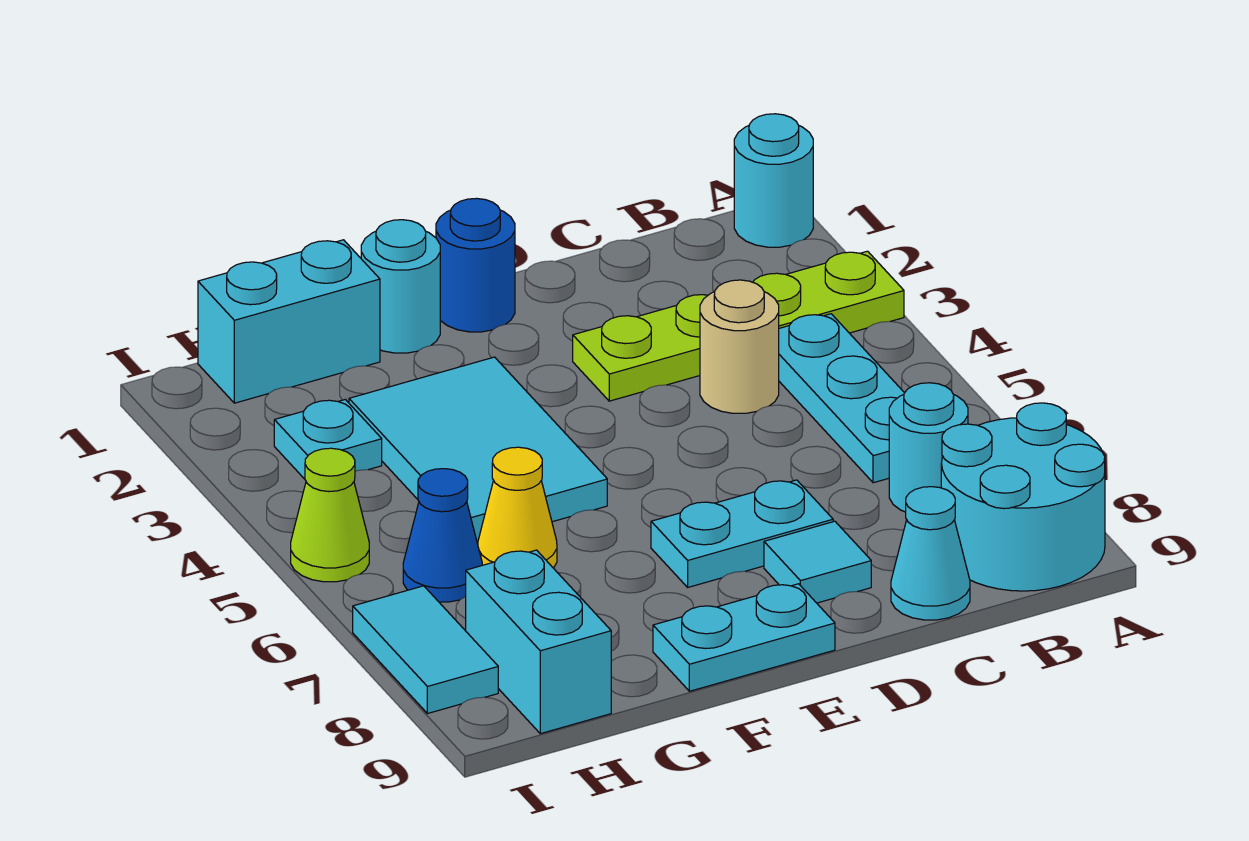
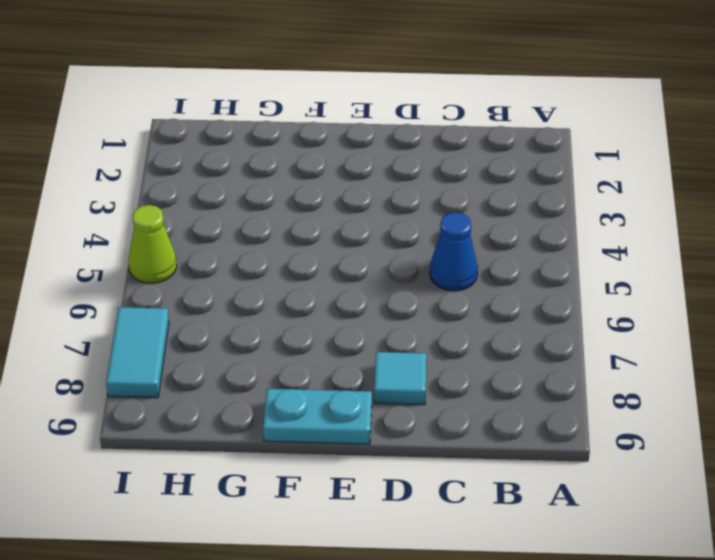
blue cone C5 level 1 -> blue cone H6 level 1
none -> cyan round brick A1 level 1
none -> lime plate A3:D3 level 1
none -> cyan round brick A8:B9 level 1

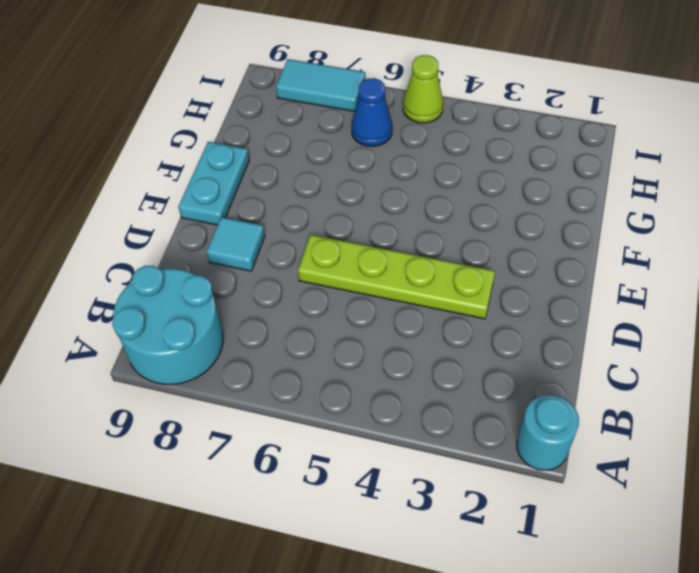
lime plate D3:D6 level 1 -> lime plate A3:D3 level 1
none -> cyan plate B4:B6 level 1
none -> cyan round brick B7 level 1
none -> tan round brick C4 level 1

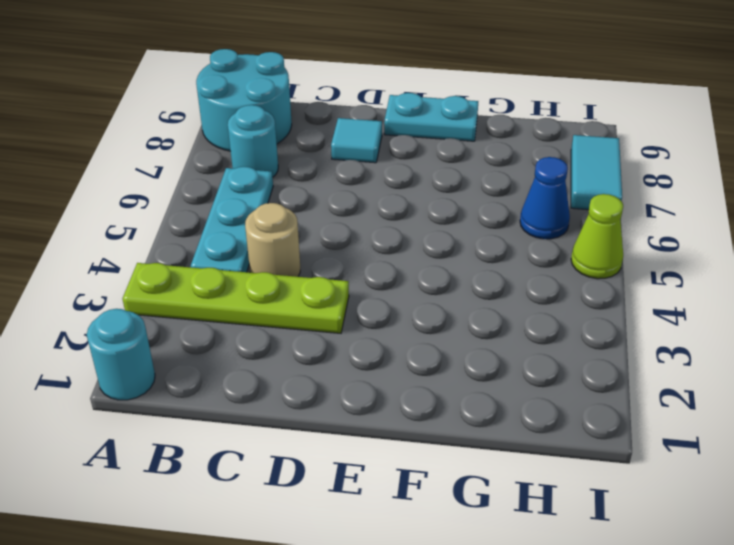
none -> cyan cone C9 level 1
none -> cyan plate D7:E7 level 1
none -> blue round brick E1 level 1

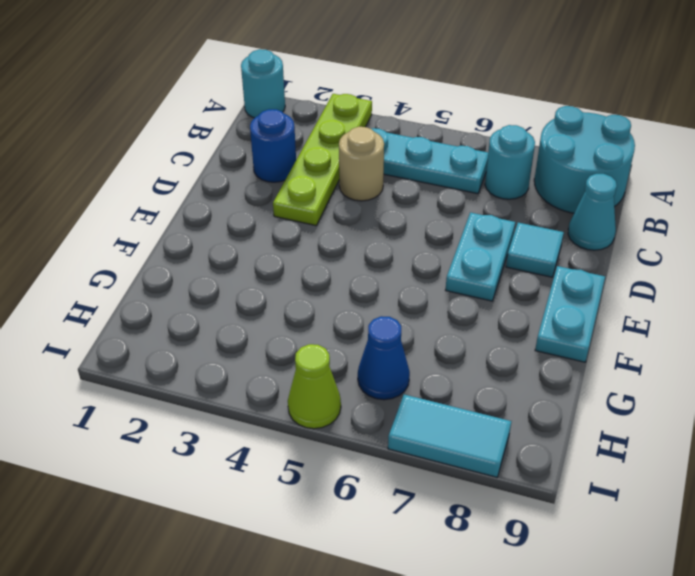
blue round brick C2 level 1 -> blue round brick E1 level 1
none -> cyan round brick F1 level 1
none -> cyan tile F3:G5 level 1
none -> cyan brick G1:H1 level 1

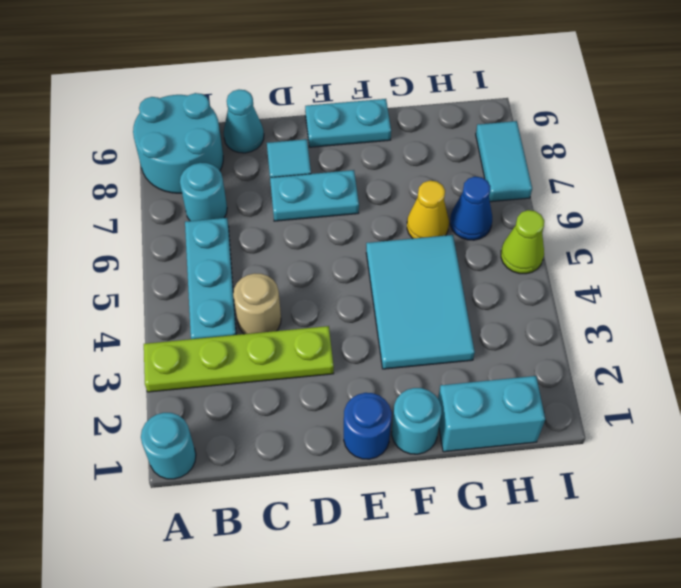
none -> cyan plate H3 level 1
none -> cyan brick H8:H9 level 1

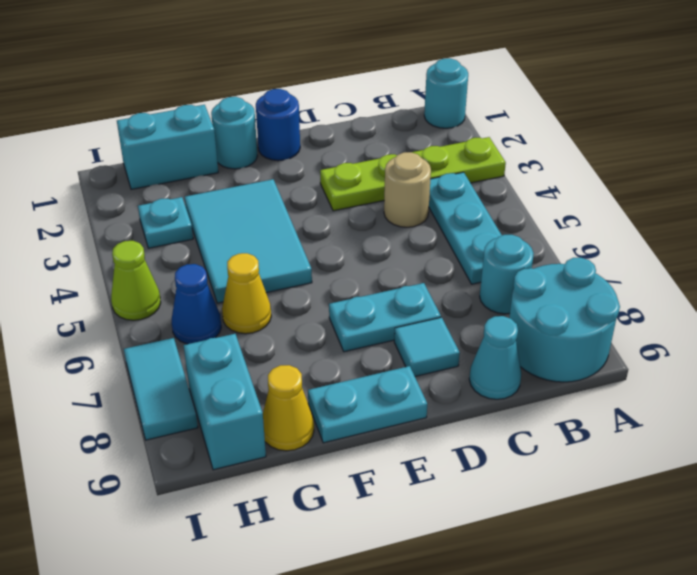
yellow cone G9 level 1 -> none

